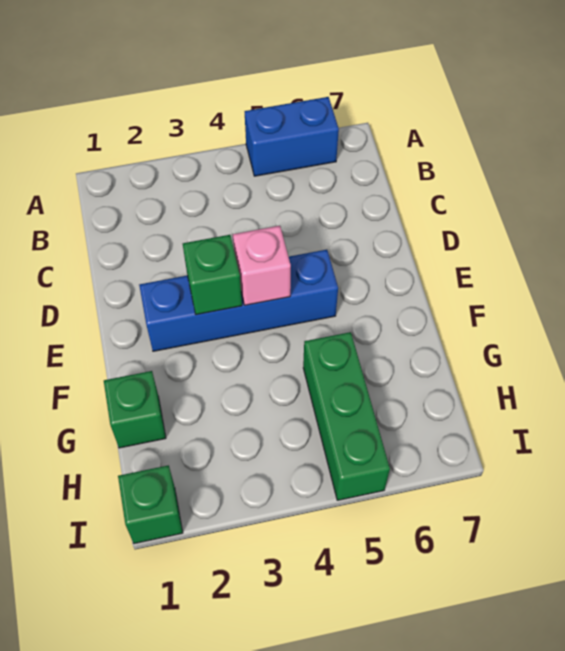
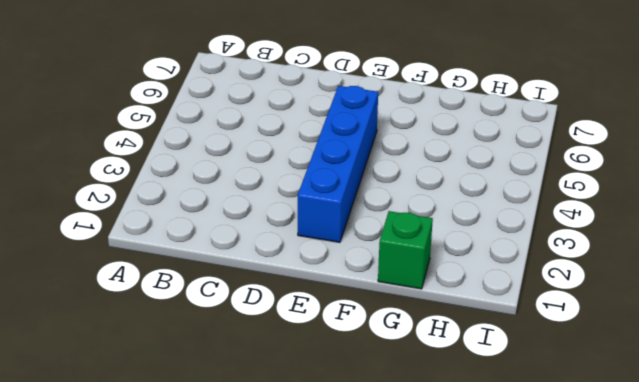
none -> blue brick A5:A6 level 1
none -> green brick G5:I5 level 1

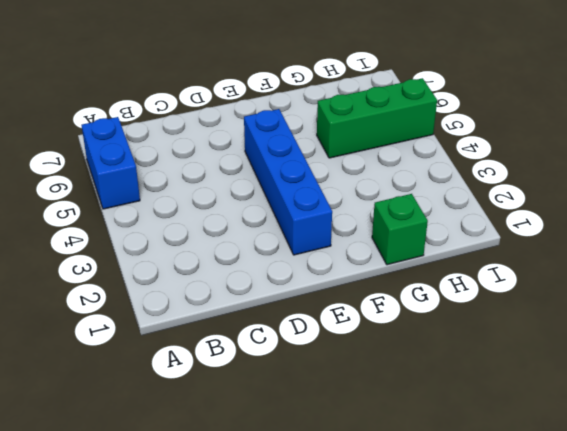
none -> green brick I1 level 1
none -> green brick E3 level 2

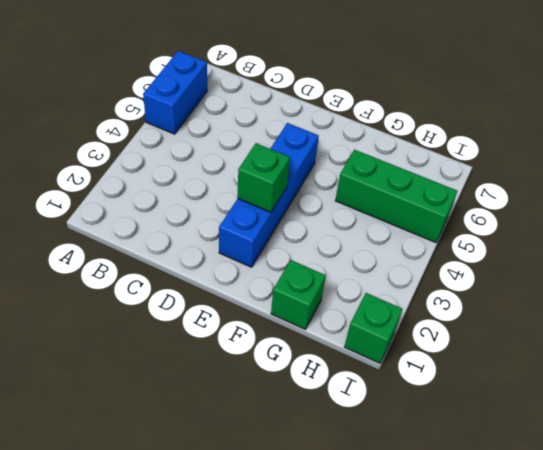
none -> pink brick E4 level 2

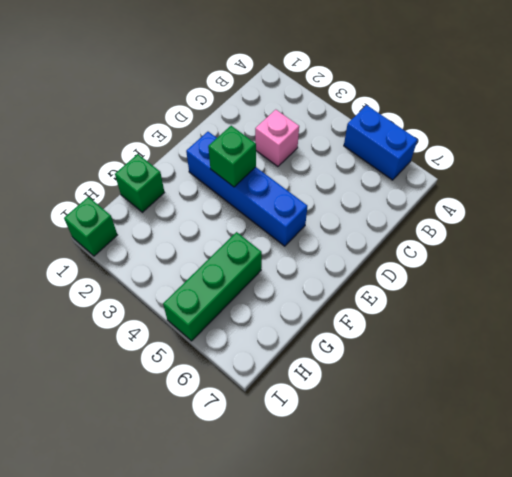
pink brick C3 level 1 -> pink brick E4 level 2

